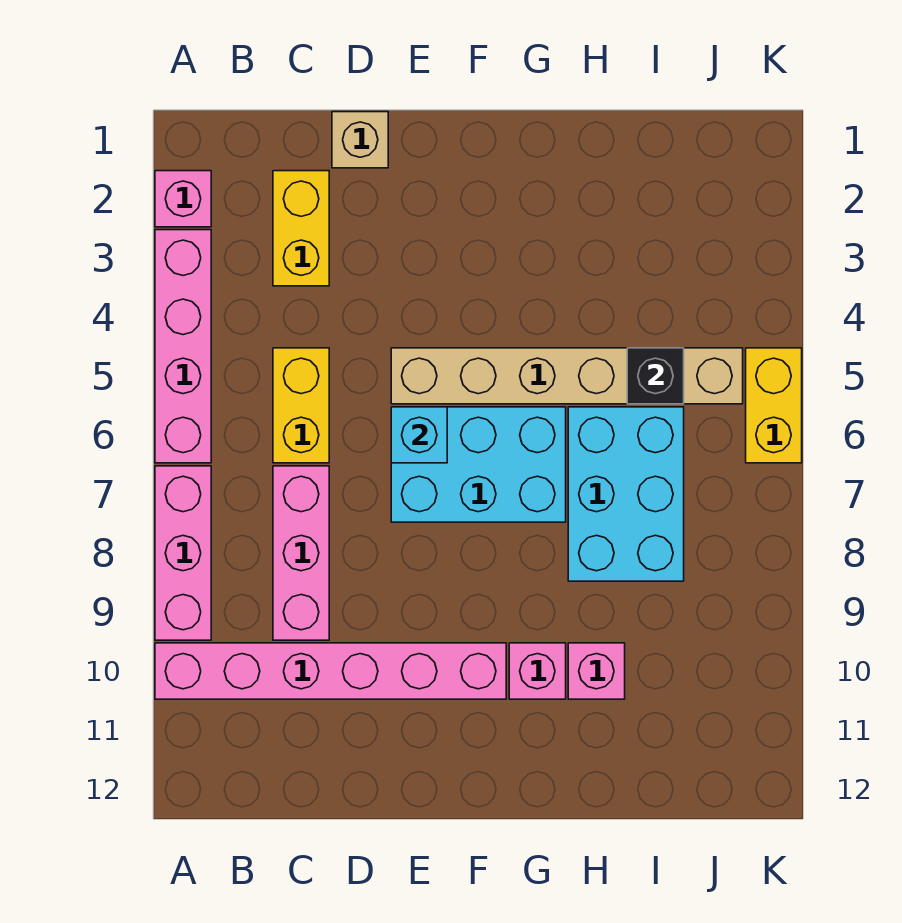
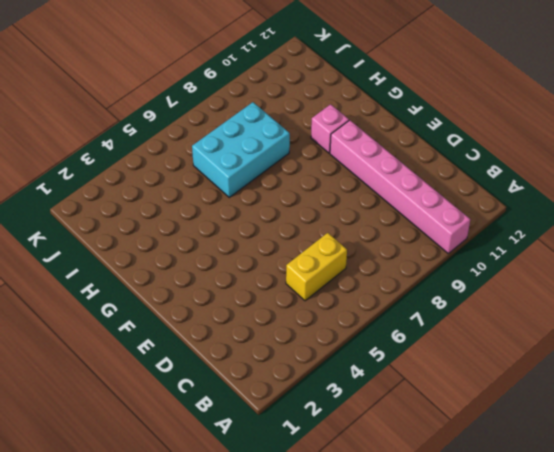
none -> pink brick A2 level 1
none -> pink brick A3:A6 level 1
none -> pink brick A7:A9 level 1

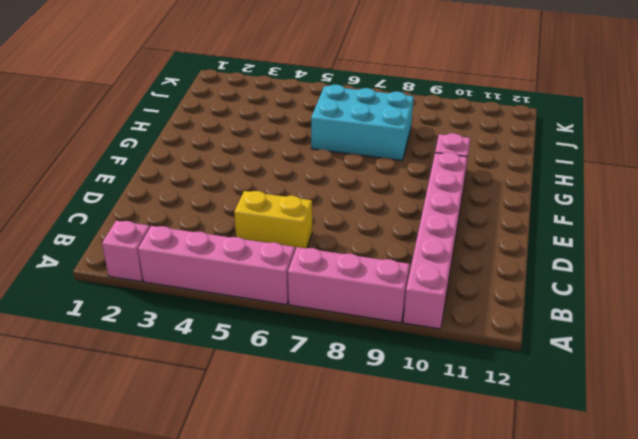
none -> yellow brick C2:C3 level 1
none -> pink brick C7:C9 level 1
none -> tan brick D1 level 1

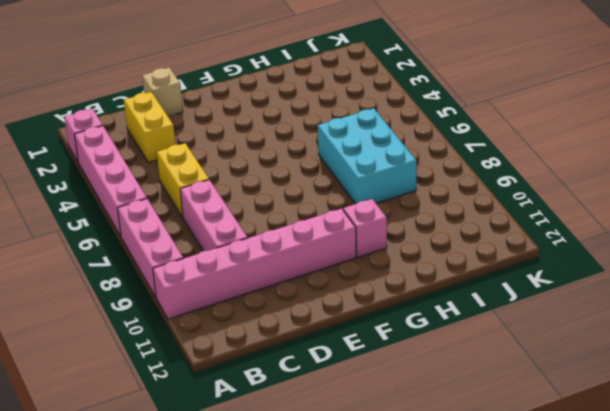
none -> tan brick E5:J5 level 1
none -> cyan brick E6:G7 level 1
none -> pink brick H10 level 1

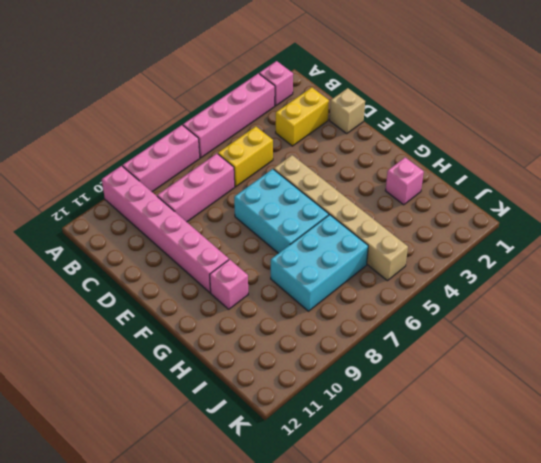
pink brick H2 level 1 -> pink brick H10 level 1
none -> yellow brick K5:K6 level 1
none -> cyan brick E6 level 2
none -> black brick I5 level 2

